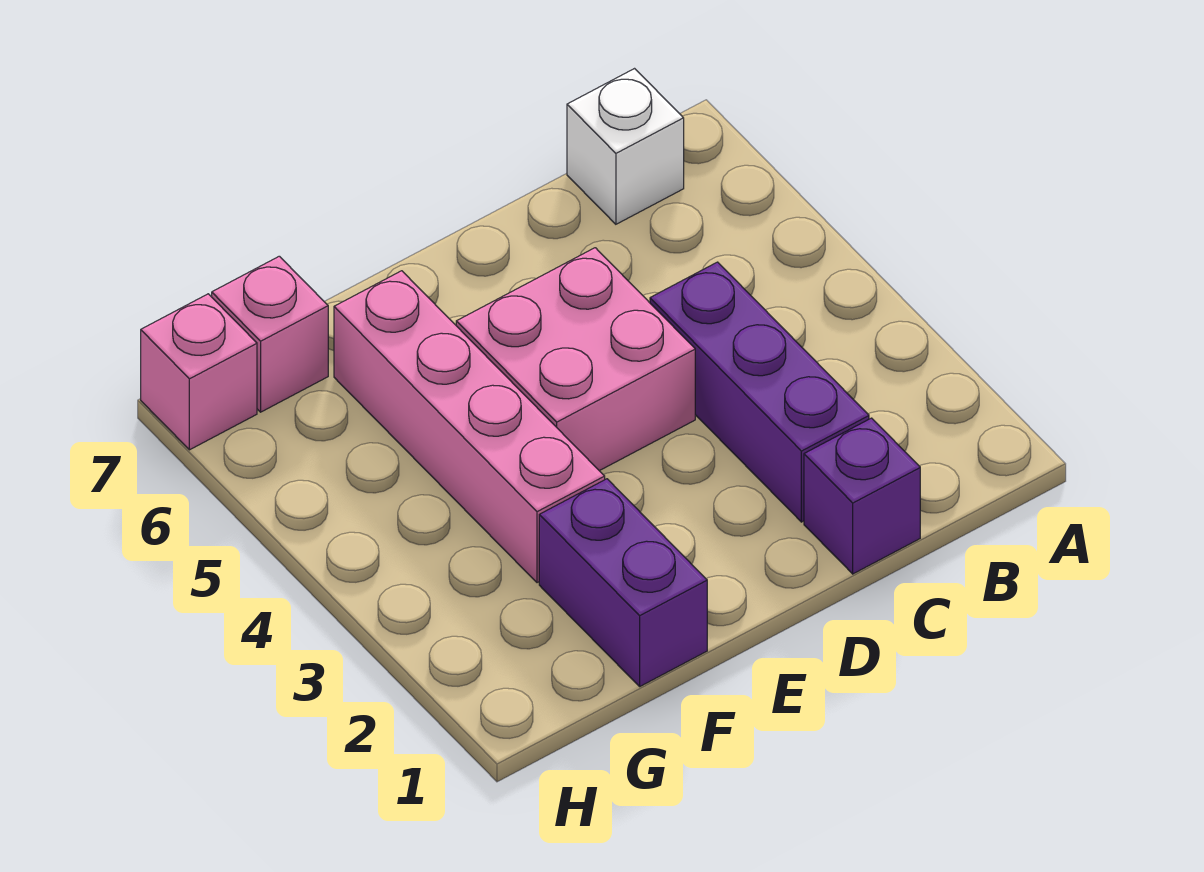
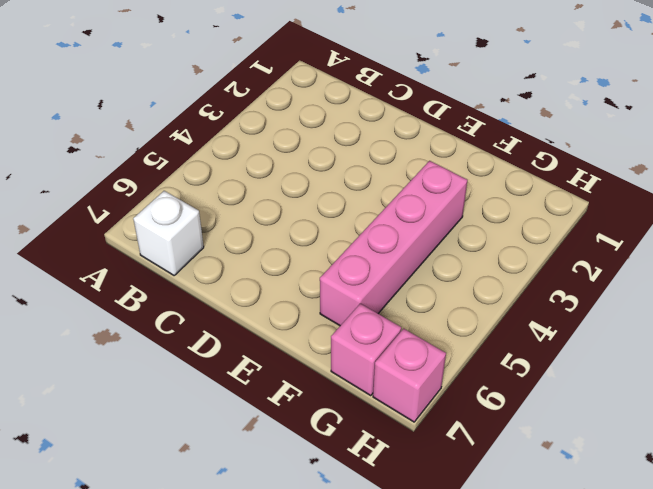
none -> purple brick C1 level 1
none -> purple brick C2:C4 level 1

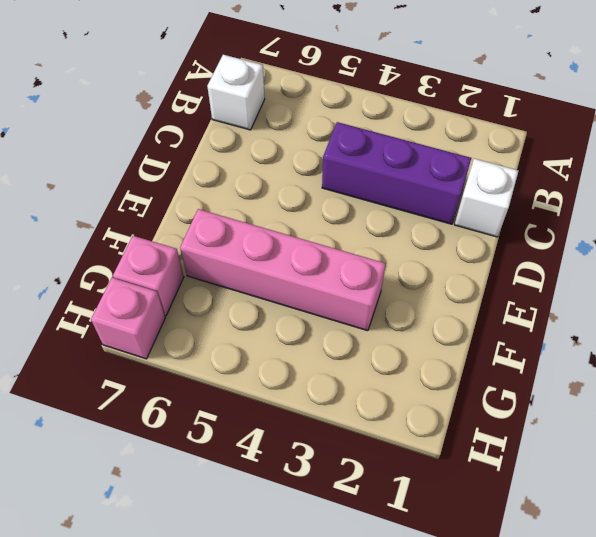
white brick C1 level 1 -> purple brick C1 level 1
none -> pink brick D4:E5 level 1
none -> purple brick F1:F2 level 1

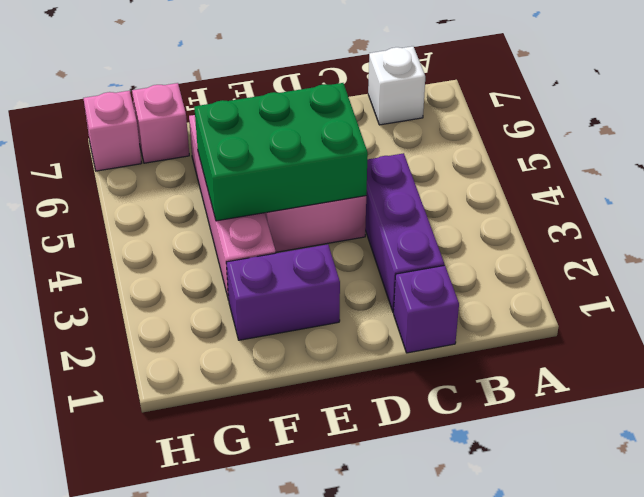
green brick D4:F5 level 2 -> none
purple brick E2:F2 level 1 -> purple brick F1:F2 level 1

